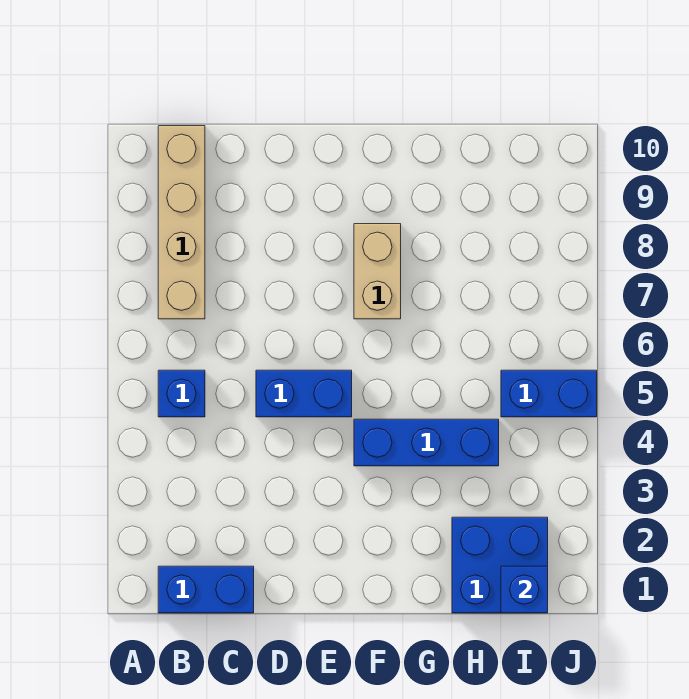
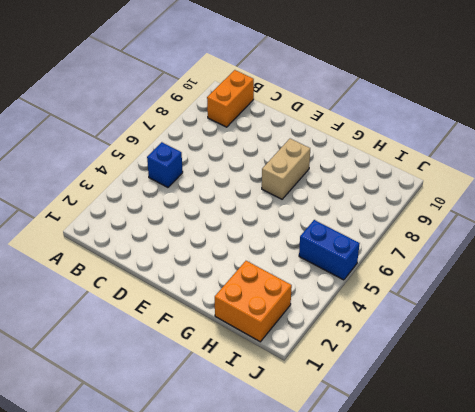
orange brick B9:B10 level 1 -> tan brick B7:B10 level 1
orange brick H1:I2 level 1 -> blue brick H1:I2 level 1
none -> blue brick B1:C1 level 1
none -> blue brick D5:E5 level 1

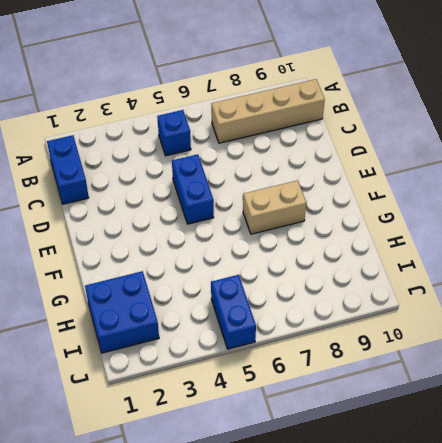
none -> blue brick F4:H4 level 1
none -> blue brick I1 level 2

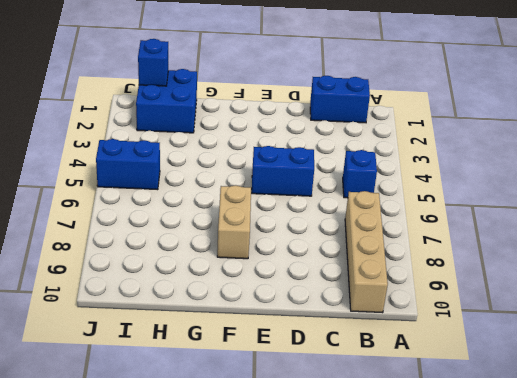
none -> blue brick F4:H4 level 1

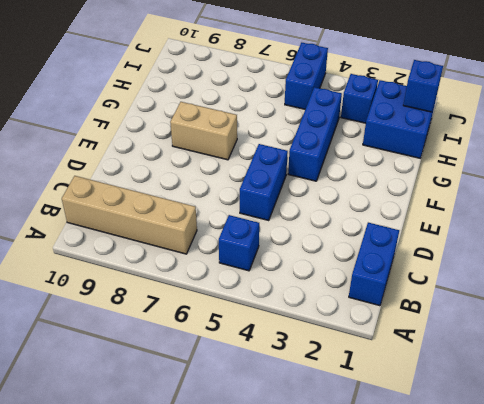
blue brick I3 level 1 -> none

